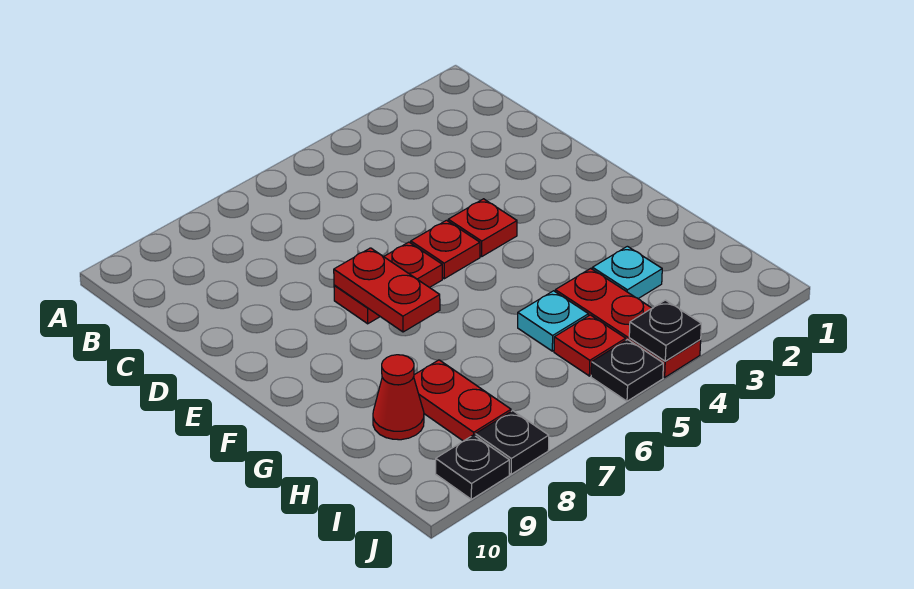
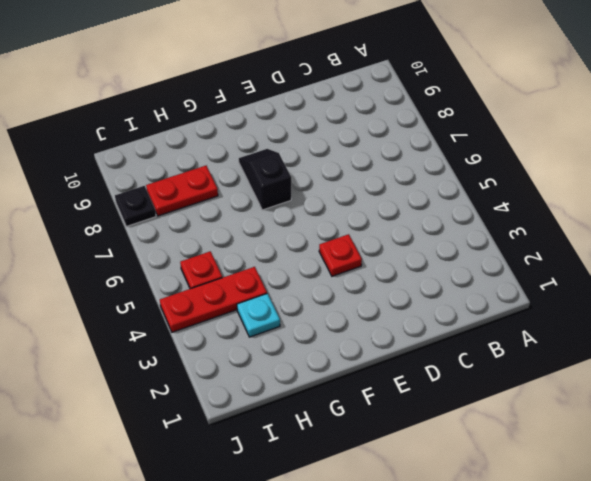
black slope F7:F8 level 1 top 7 -> none
none -> red plate E5 level 1
none -> red plate E6:E7 level 1
none -> cyan plate H5 level 1

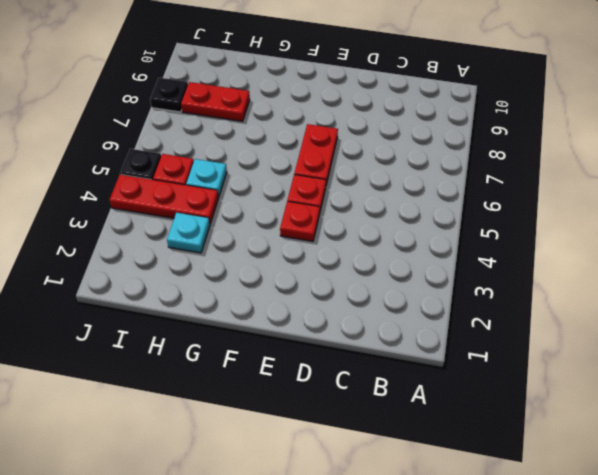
none -> red cone H9 level 1
none -> black plate J9 level 1
none -> red plate E7:F7 level 2

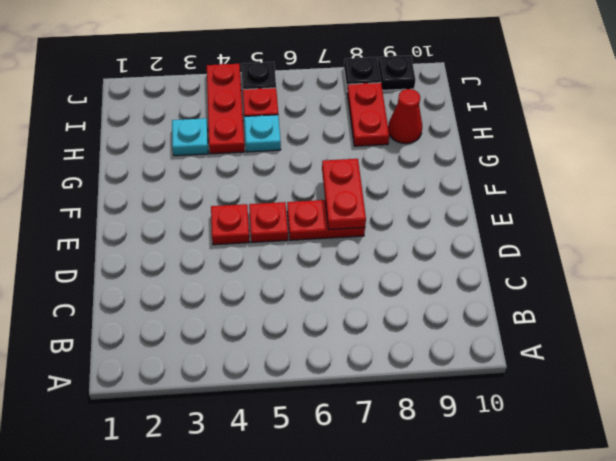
none -> black plate J4 level 2

